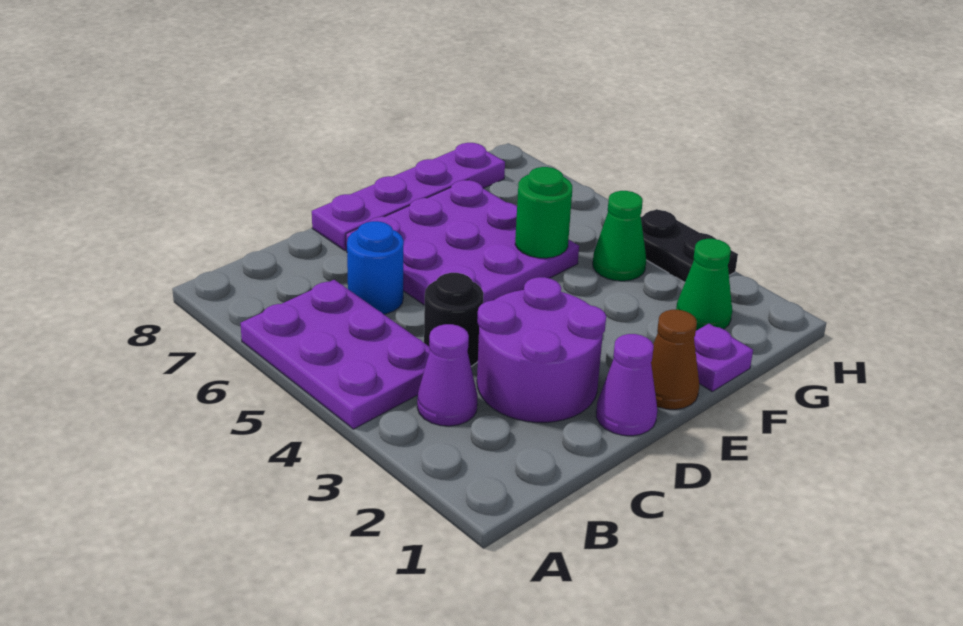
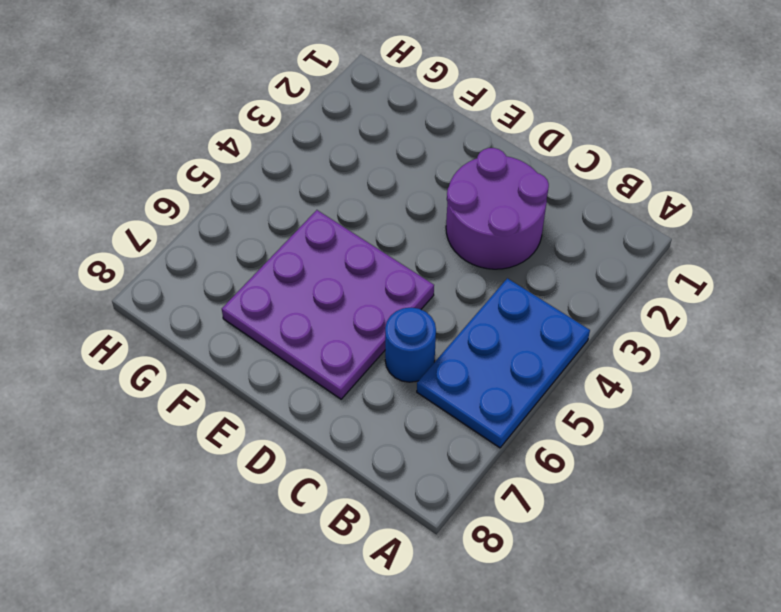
blue plate A4:B6 level 1 -> purple plate A4:B6 level 1
none -> purple cone B3 level 1
none -> black round brick C4 level 1
none -> purple cone D1 level 1

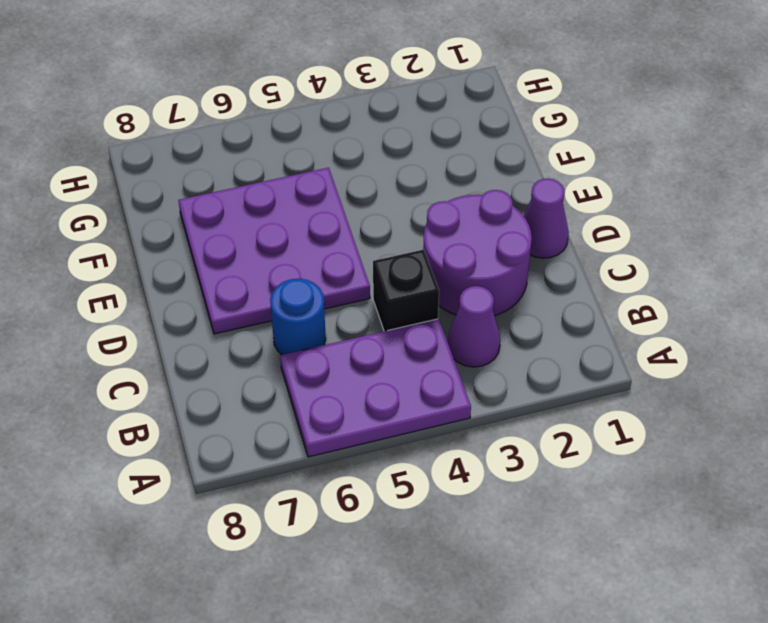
black brick C4 level 1 -> black round brick C4 level 1
none -> purple plate D8:G8 level 1
none -> brown cone E1 level 1
none -> purple plate F1 level 1

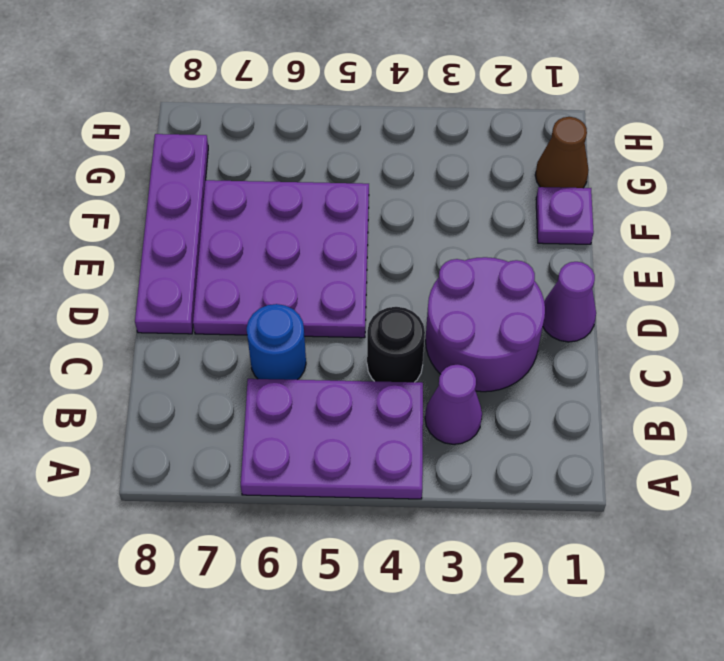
brown cone G1 level 1 -> brown cone E1 level 1
none -> green cone G2 level 1
none -> green cone G4 level 1
none -> black plate H3:H4 level 1

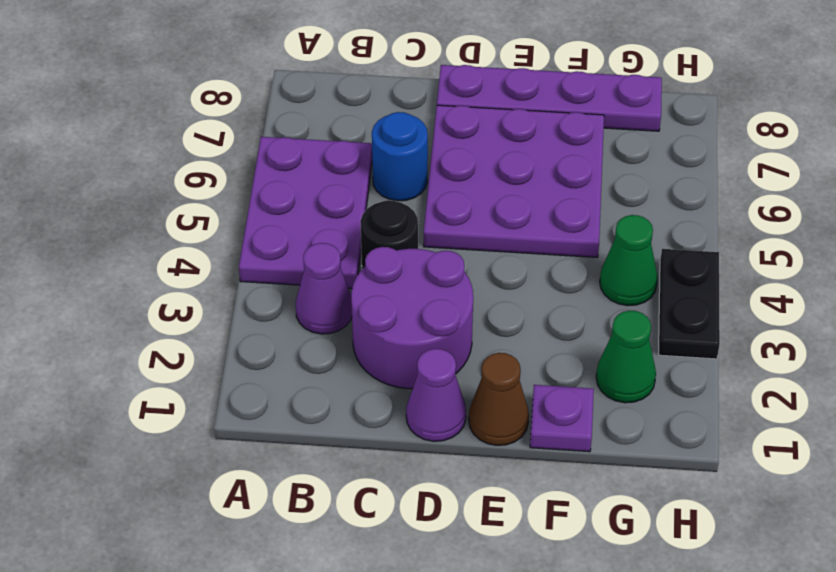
none -> green round brick F5 level 2

